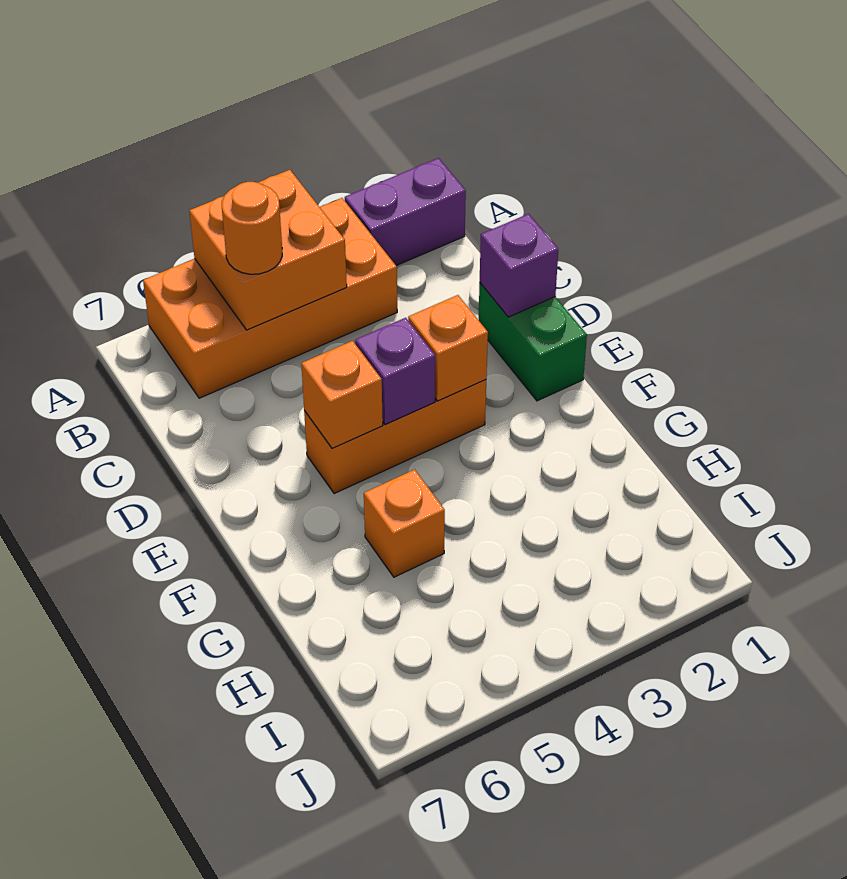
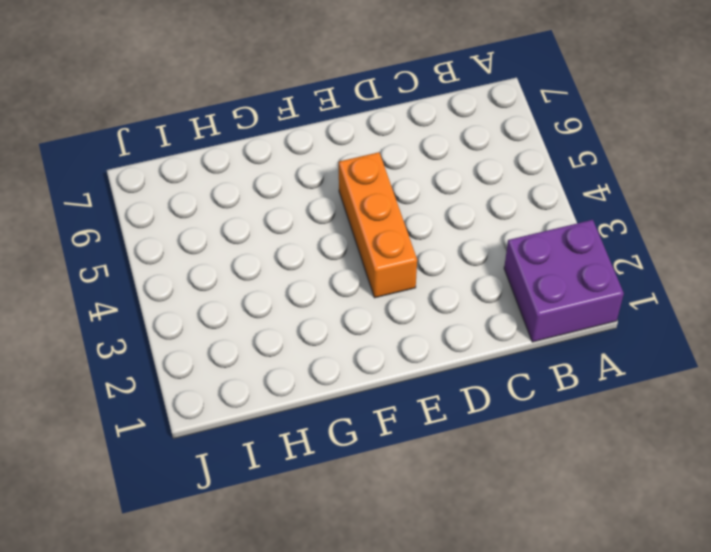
purple brick A1:B2 level 1 -> purple brick A1:A2 level 1
none -> orange brick A3:B6 level 1
none -> green brick D1:E1 level 1

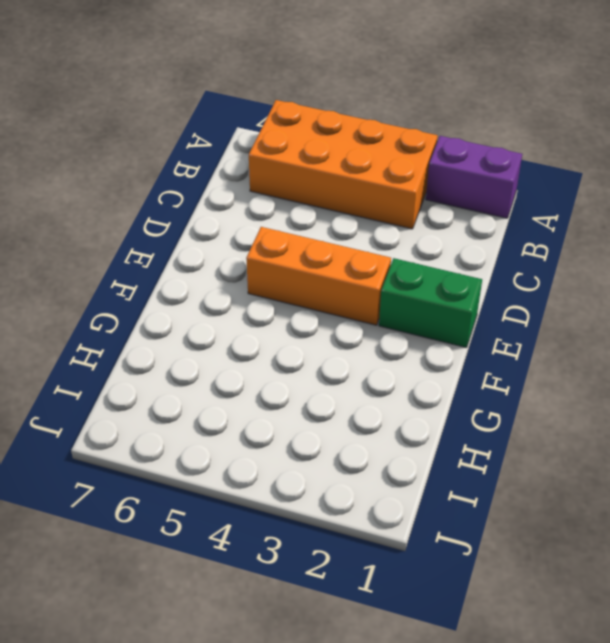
green brick E1:E2 level 1 -> green brick D1:E1 level 1
none -> orange brick G5 level 1
none -> orange brick A4:B5 level 2

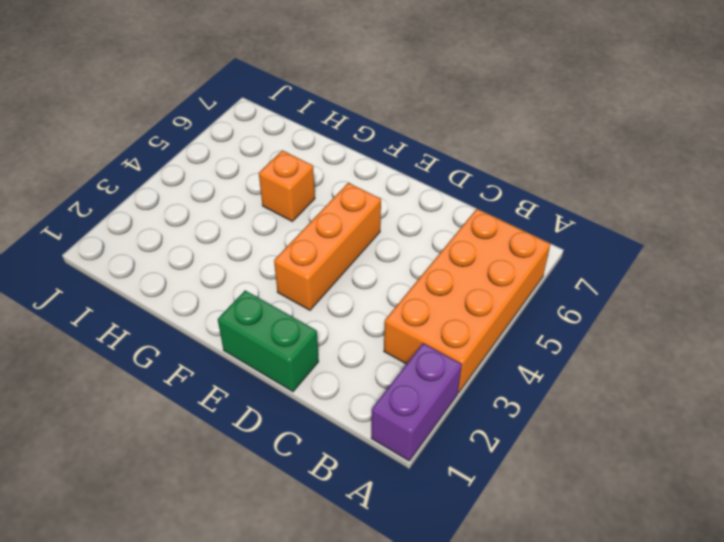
none -> orange brick A4:B5 level 2
none -> purple brick D1 level 2

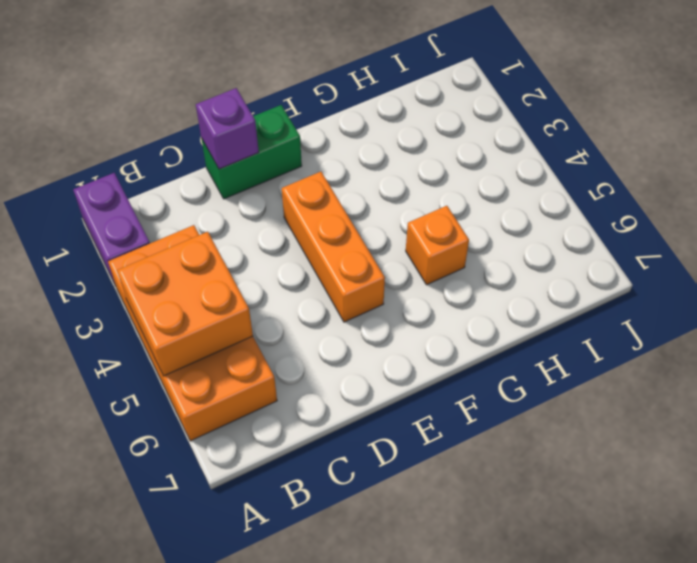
none -> orange brick E3 level 2
none -> purple brick E4 level 2

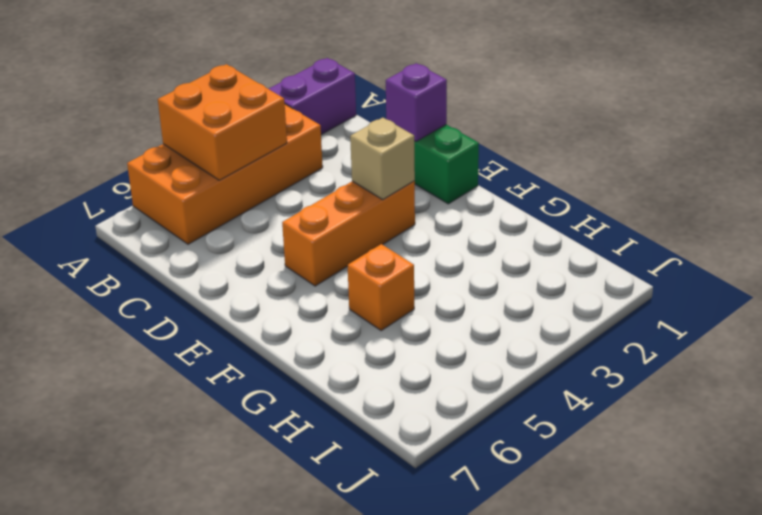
tan brick E3 level 2 -> orange brick E3 level 2
none -> purple brick E4 level 2
none -> orange brick E5 level 2

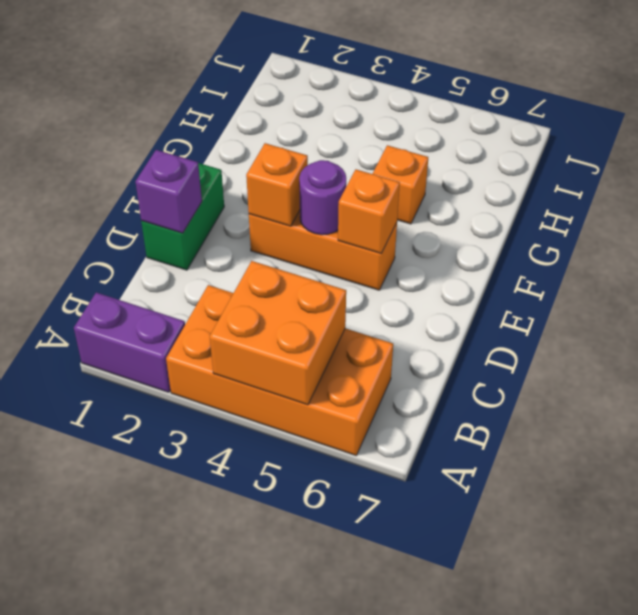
purple round brick E4 level 2 -> purple brick E4 level 2
none -> orange round brick B5 level 3

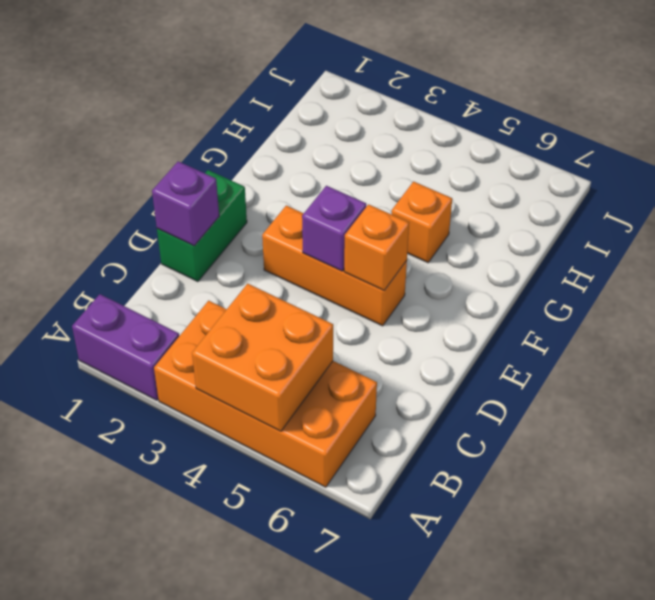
none -> orange brick E3 level 2
none -> orange round brick B5 level 3

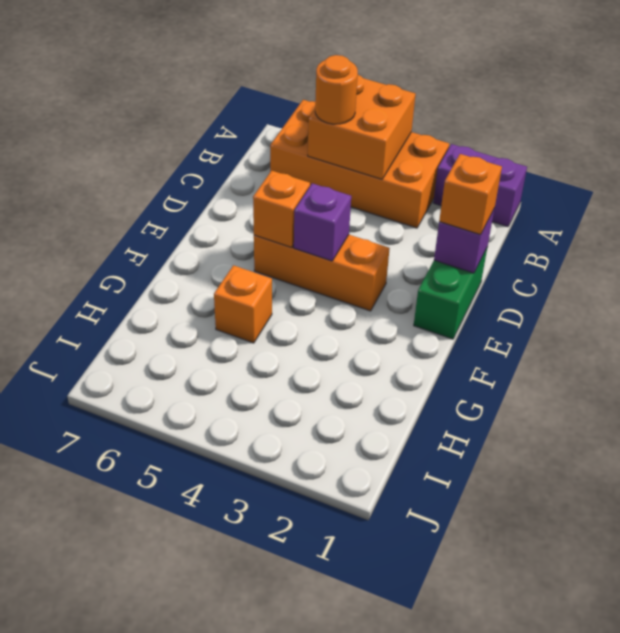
orange brick D1 level 3 -> orange brick E3 level 2

